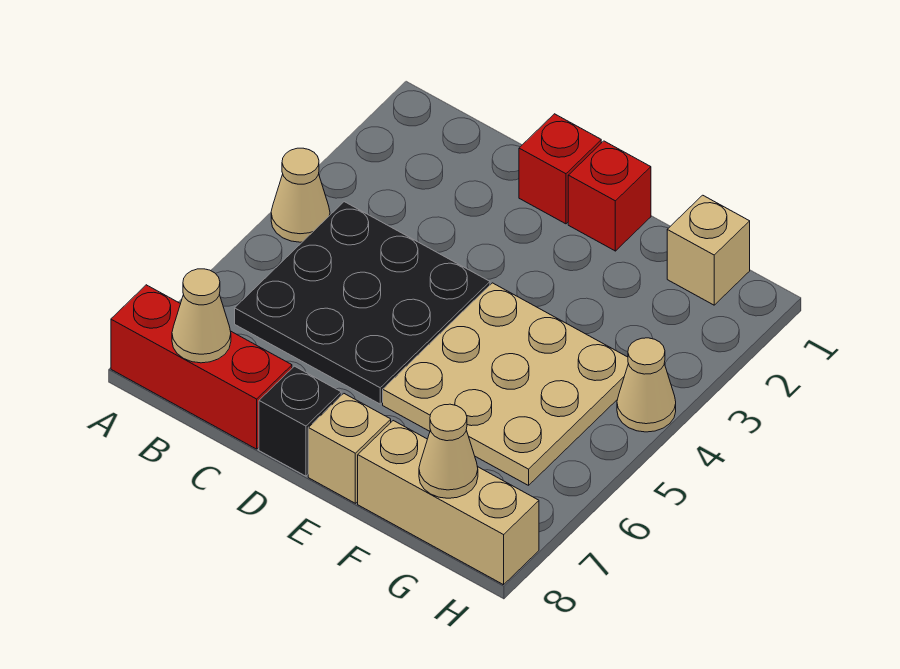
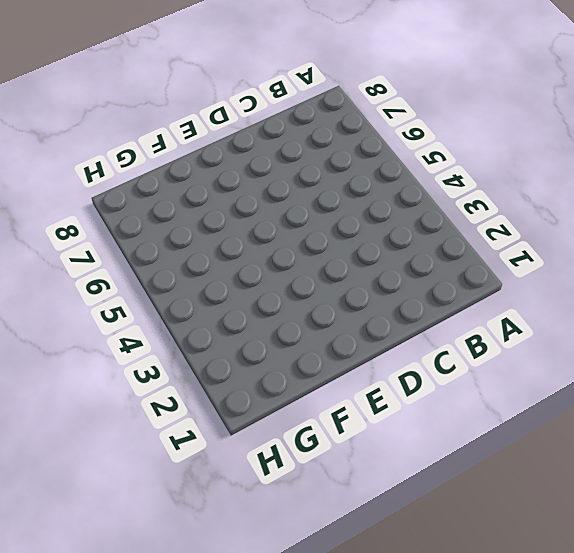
none -> tan cone A4 level 1
none -> red brick A8:C8 level 1
none -> black plate B4:D6 level 1

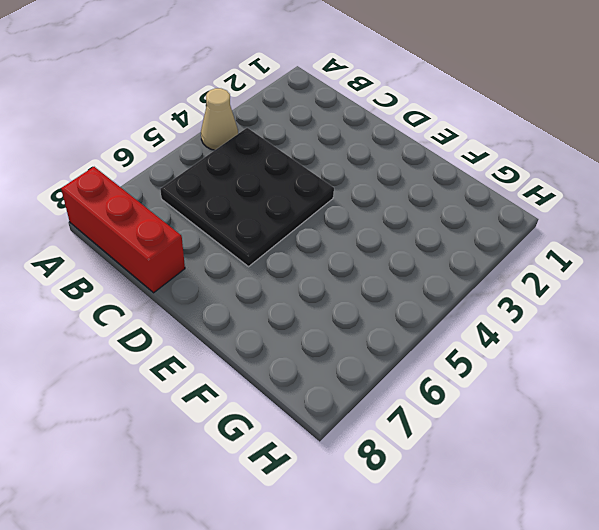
none -> red brick D1 level 1
none -> black brick D8 level 1
none -> red brick E1 level 1

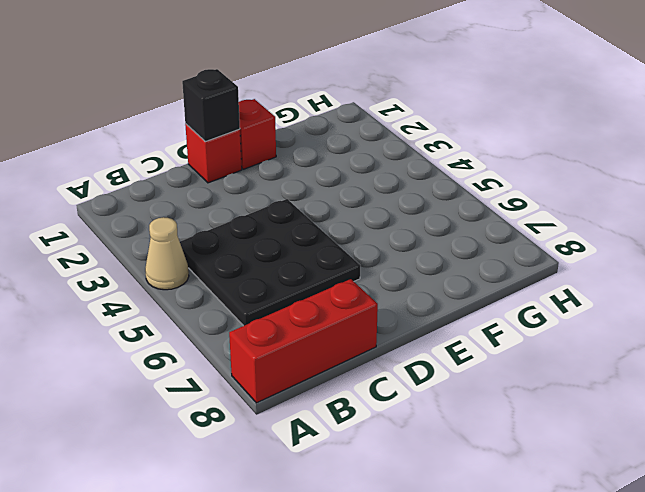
black brick D1 level 2 -> black brick D8 level 1
none -> tan plate E4:G6 level 1
none -> tan brick E8 level 1
none -> tan brick F8:H8 level 1

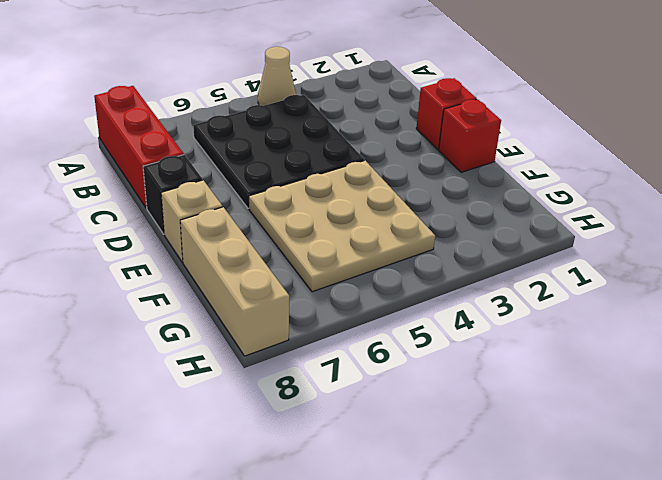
none -> tan brick G1 level 1
none -> tan cone H4 level 1
none -> tan cone B8 level 2

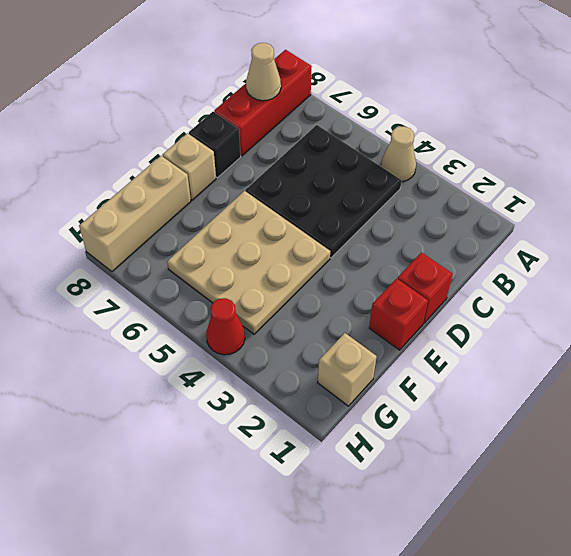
red cone H4 level 1 -> tan cone H4 level 1
none -> tan cone G8 level 2

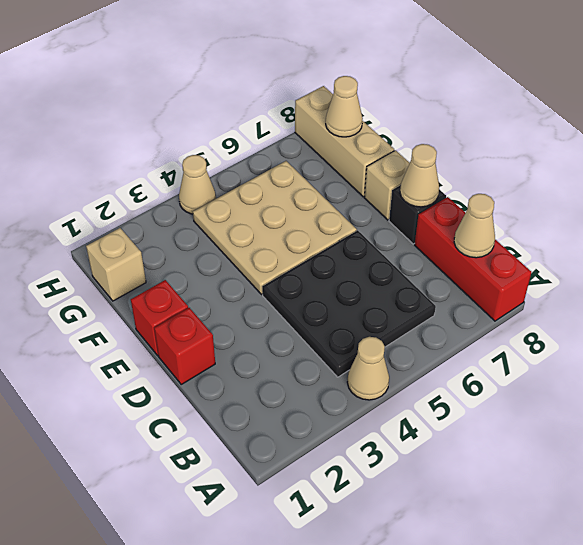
tan cone D8 level 2 -> none

